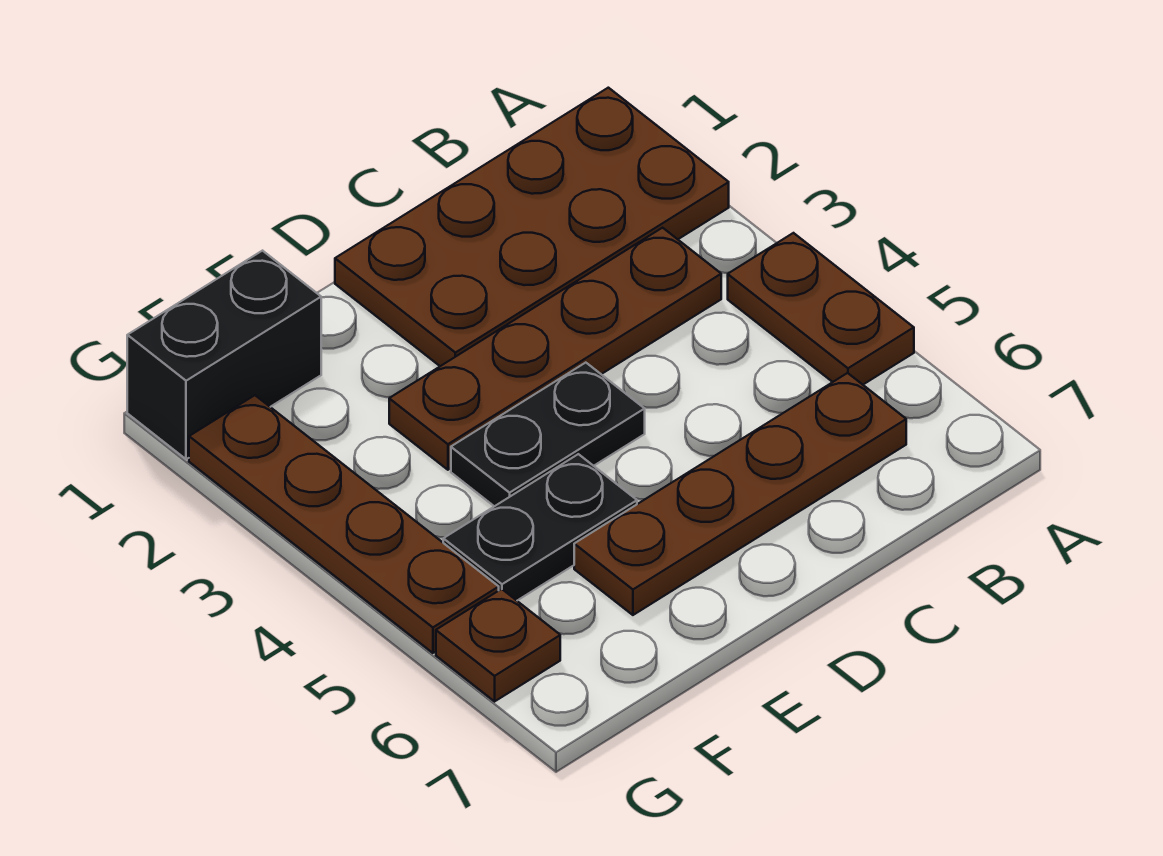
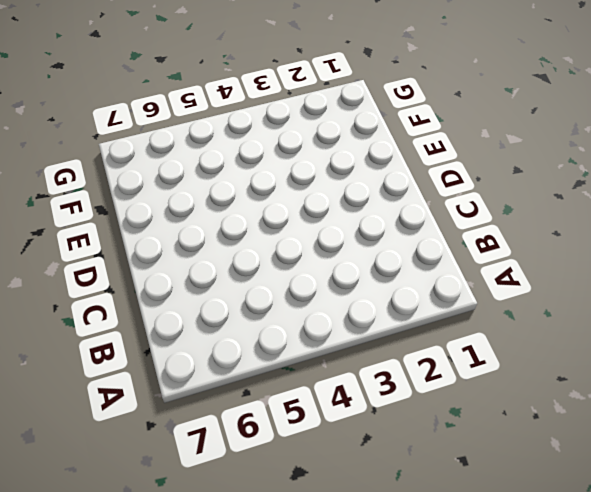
none -> brown plate A1:D2 level 1
none -> brown plate A4:A5 level 1

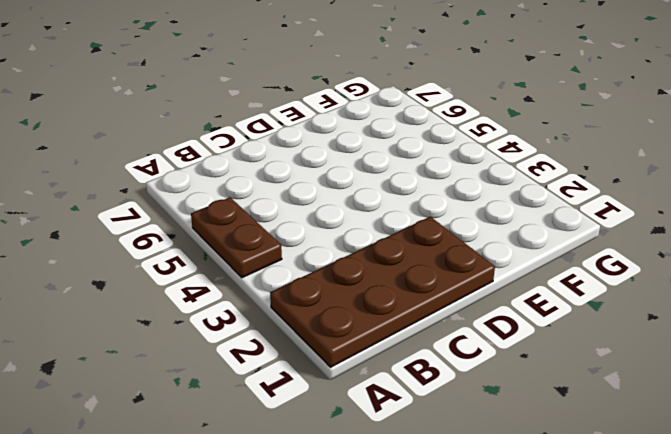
none -> brown plate B3:E3 level 1
none -> brown plate B6:E6 level 1

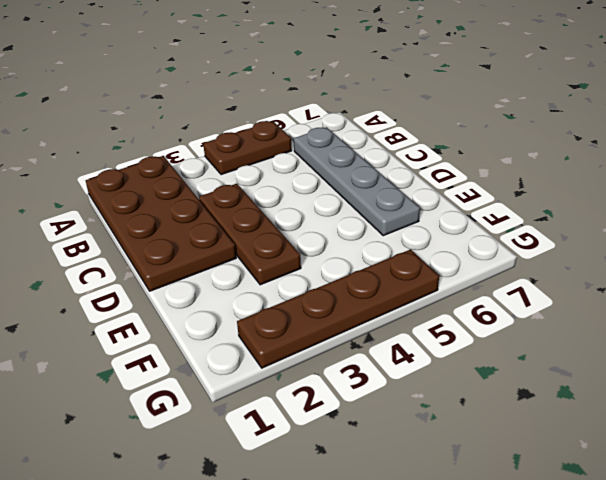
grey plate B6:E6 level 1 -> brown plate B6:E6 level 1
brown plate C3:E3 level 1 -> brown plate B3:E3 level 1
none -> black plate D4:E4 level 1
none -> black plate E5:F5 level 1

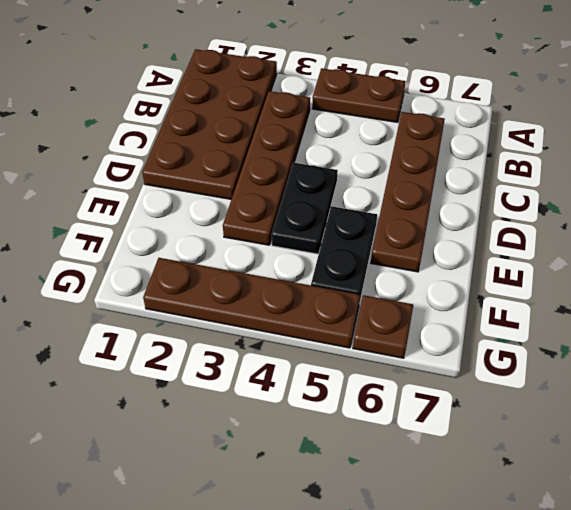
none -> black brick F1:G1 level 1

